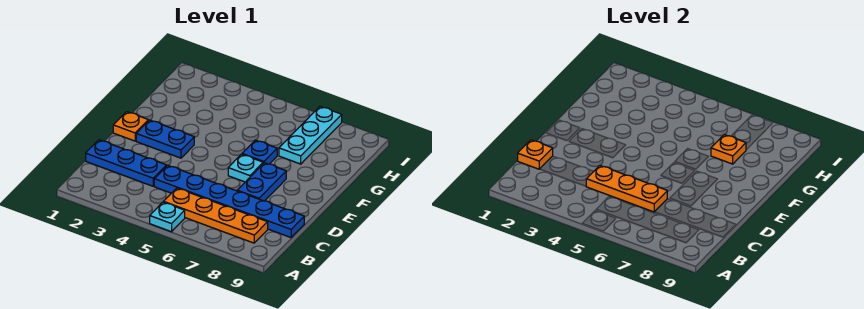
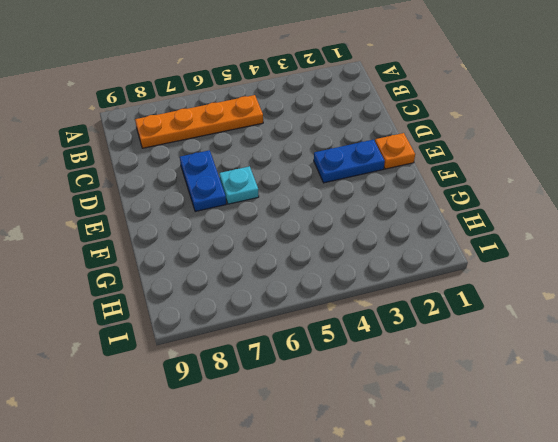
none -> cyan plate A5 level 1
none -> blue plate C1:C3 level 1
none -> blue plate C4:C9 level 1

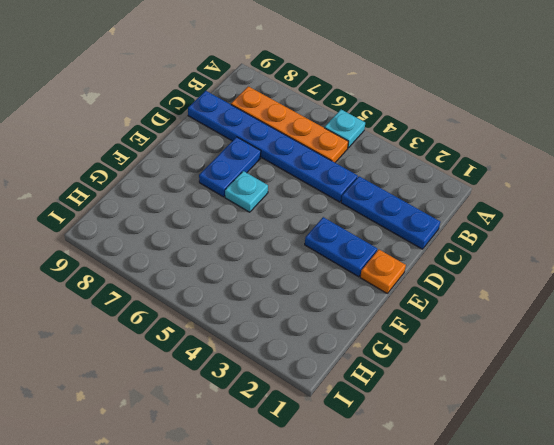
none -> blue plate F6 level 1
none -> cyan plate G7:I7 level 1
none -> orange plate C1 level 2

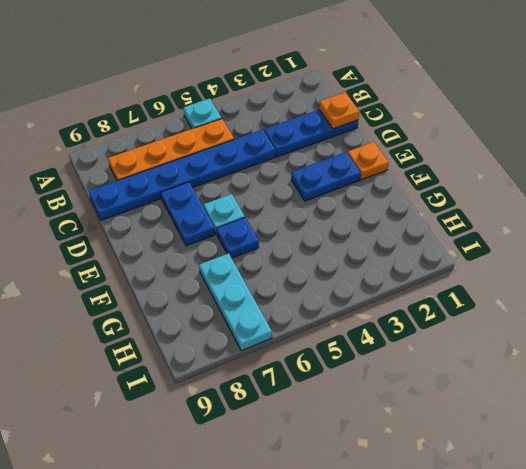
none -> orange plate C4:C6 level 2
none -> orange plate G7 level 2

